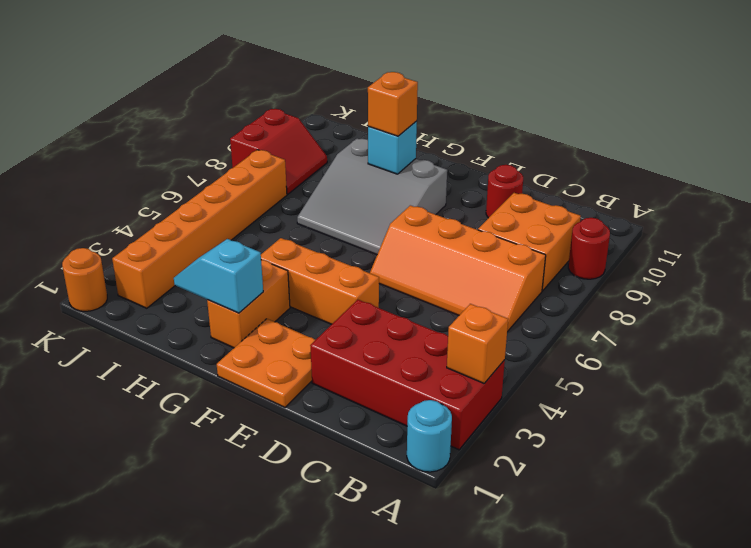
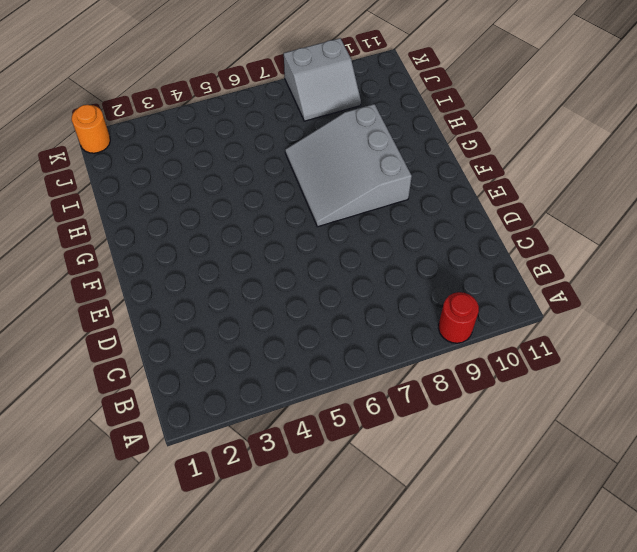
grey slope J8:K9 level 1 top K -> red slope J8:K9 level 1 top K
none -> cyan round brick A1 level 1
none -> red brick A2:D3 level 1
none -> orange slope B6:E7 level 1 top 7

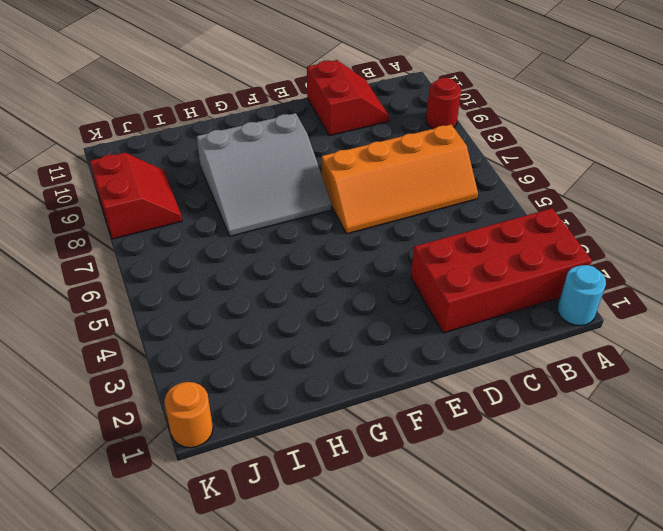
red slope C10:D11 level 1 top D -> red round brick D10 level 1
none -> orange brick B8:C9 level 1
none -> orange plate E1:F2 level 1
none -> orange brick E4:G4 level 1

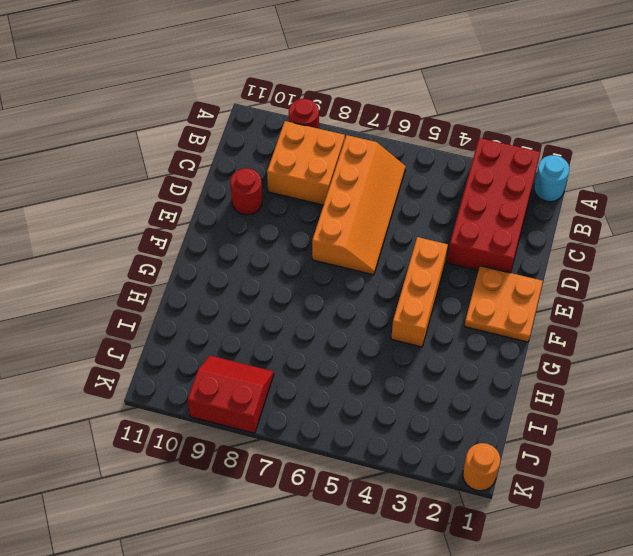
none -> grey slope F7:H9 level 1 top 9
none -> orange brick G2:G3 level 1
none -> orange brick J2:J7 level 1

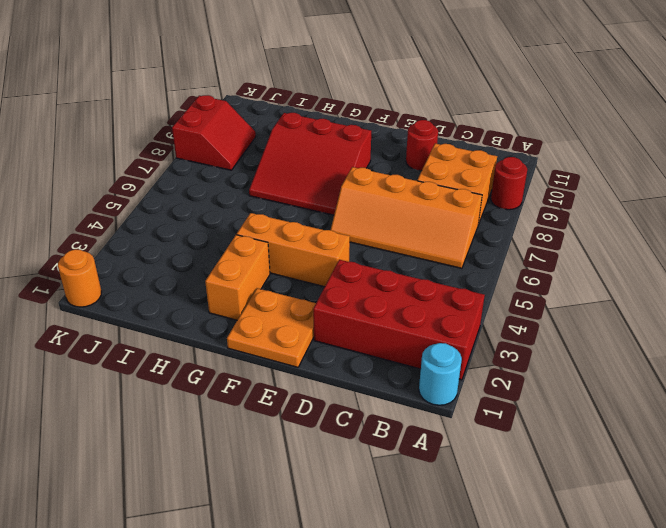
red slope F7:H9 level 1 top 9 -> grey slope F7:H9 level 1 top 9
none -> orange brick J2:J7 level 1
none -> orange brick A3 level 2
none -> cyan slope G2:H2 level 2 top G

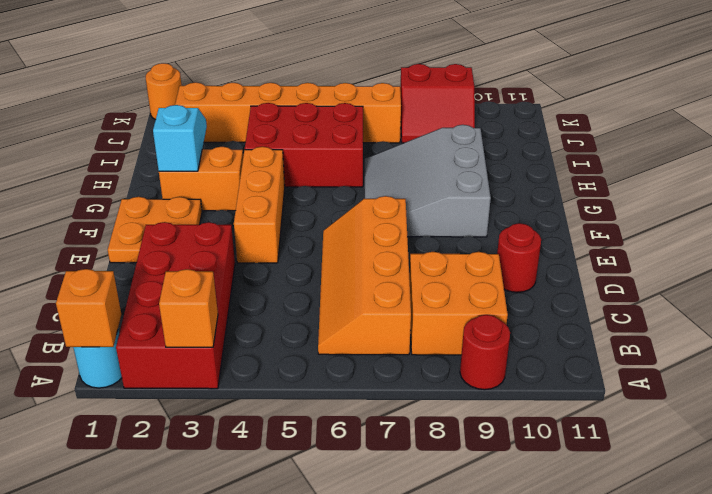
orange brick A1 level 2 -> orange brick G9 level 3
red brick H4:I6 level 1 -> none
none -> cyan brick G9 level 2

